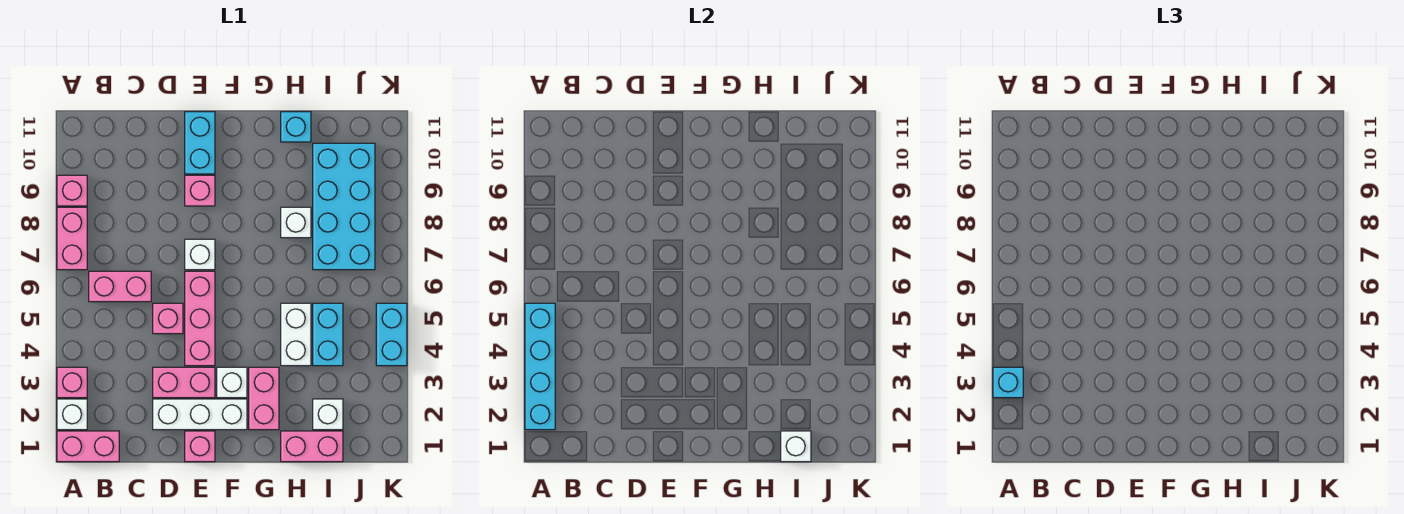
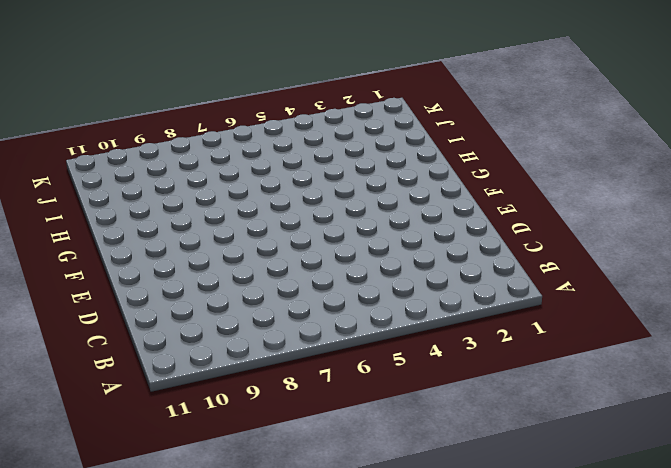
none -> pink brick A1:B1 level 1
none -> white brick A2 level 1
none -> pink brick A3 level 1

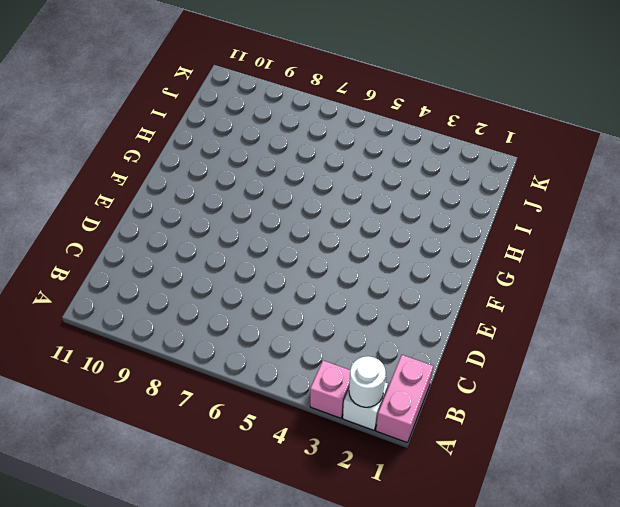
white round brick A2 level 2 -> cyan brick A2:A5 level 2
none -> pink brick A7:A8 level 1
none -> pink brick A9 level 1
none -> pink brick B6:C6 level 1

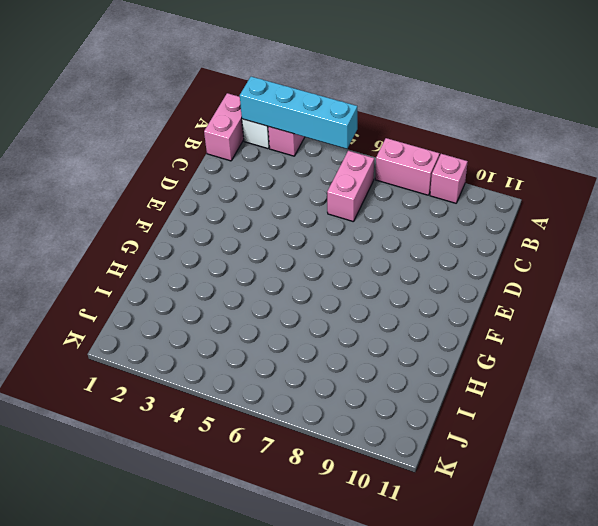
none -> white brick D2:F2 level 1
none -> pink brick D3:E3 level 1
none -> pink brick D5 level 1

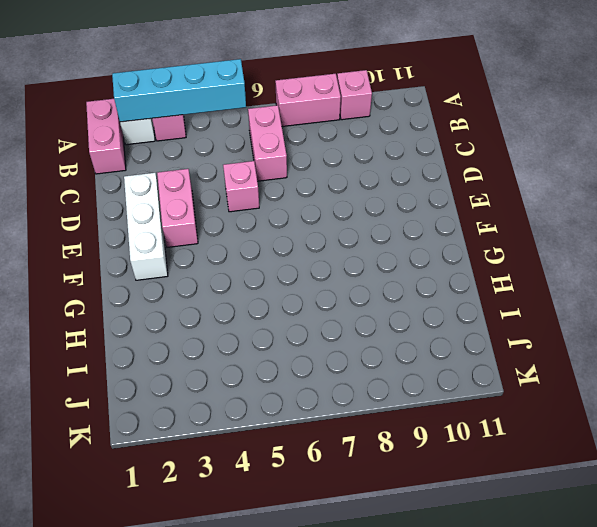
none -> pink brick E1 level 1
none -> pink brick E4:E6 level 1
none -> white brick E7 level 1

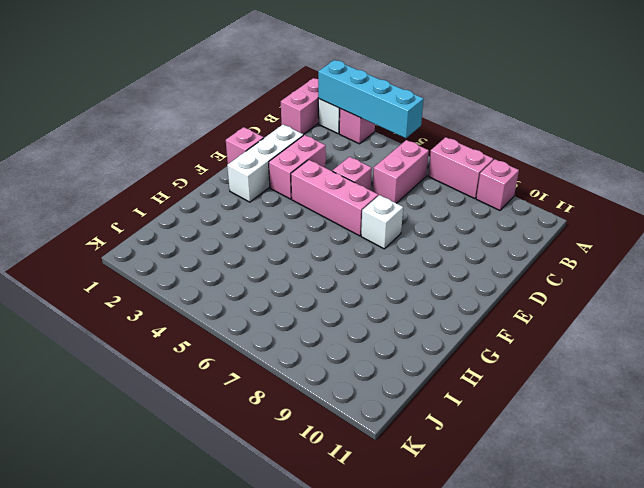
none -> pink brick E9 level 1
none -> cyan brick E10:E11 level 1
none -> white brick F3 level 1

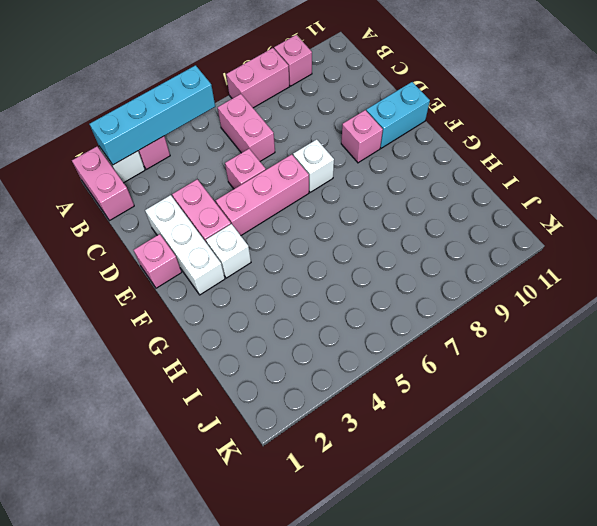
none -> pink brick G2:G3 level 1
none -> pink brick H1:I1 level 1
none -> white brick H4:H5 level 1

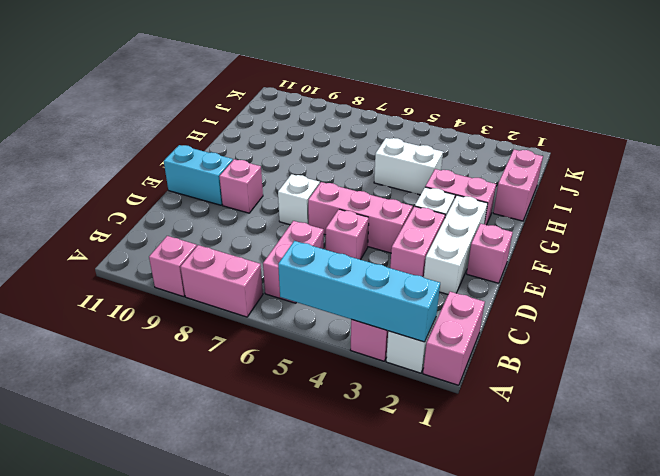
none -> white brick H8 level 1
none -> cyan brick H11 level 1
none -> white brick I2 level 1

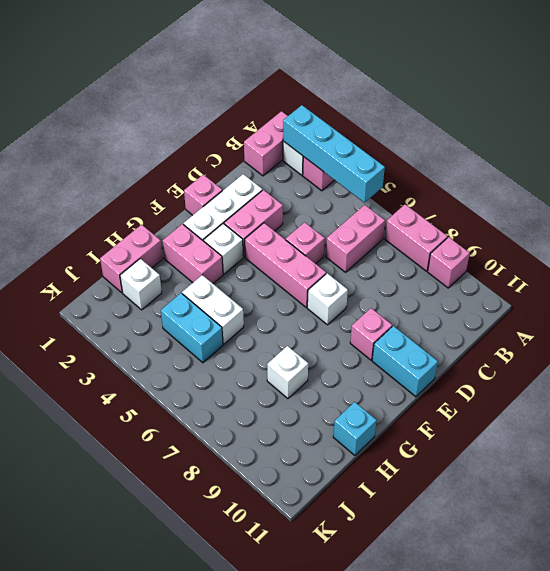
none -> cyan brick I7:J10 level 1
none -> cyan brick K4:K5 level 1
none -> white brick I1 level 2

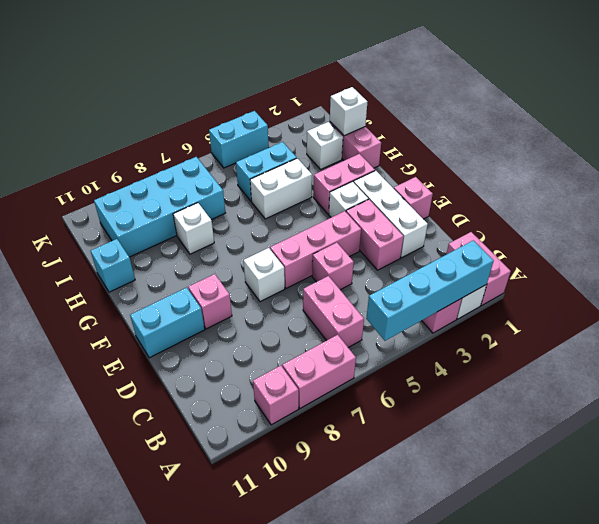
none -> cyan brick A3 level 3

